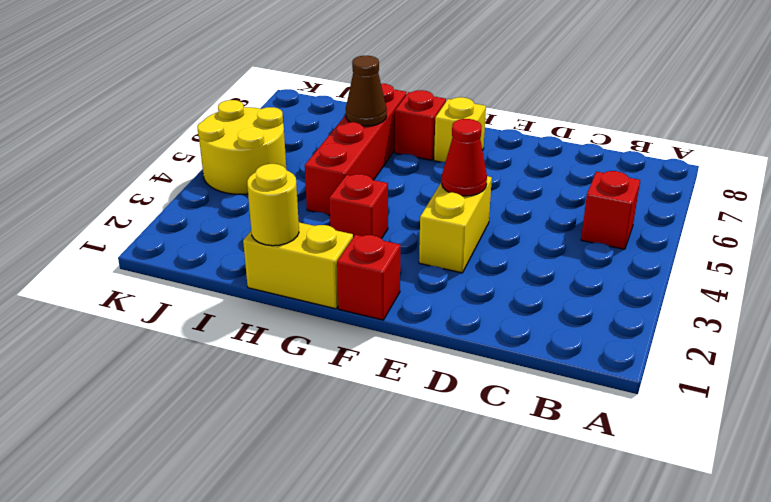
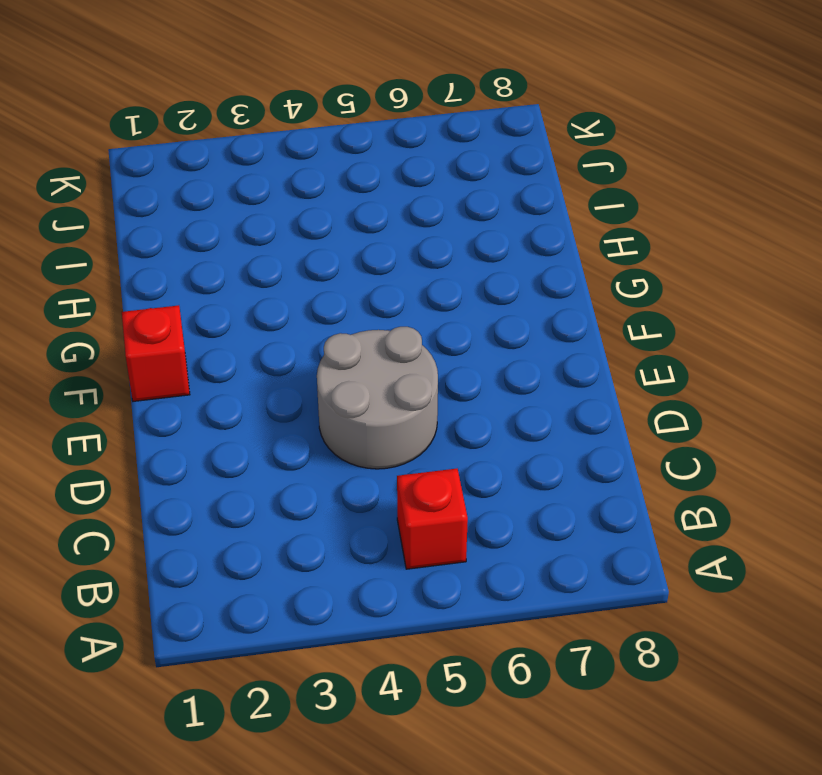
grey round brick D4:E5 level 1 -> yellow brick E3:E4 level 1
none -> yellow brick F7 level 1
none -> yellow brick G1:H1 level 1
none -> red brick G3 level 1

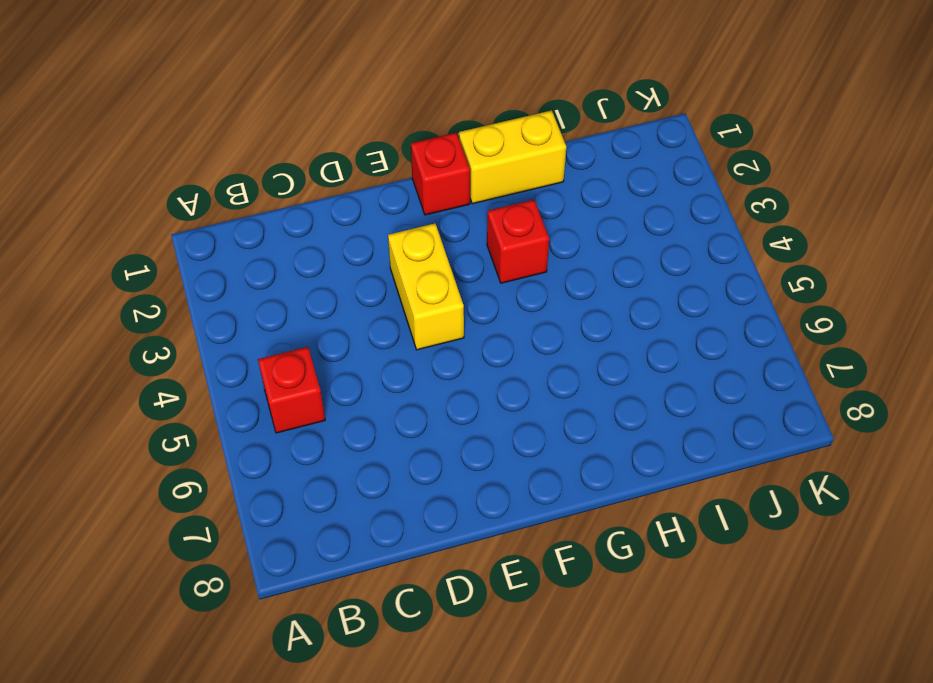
none -> yellow brick F7 level 1
none -> red brick G7 level 1
none -> red brick H4:H7 level 1

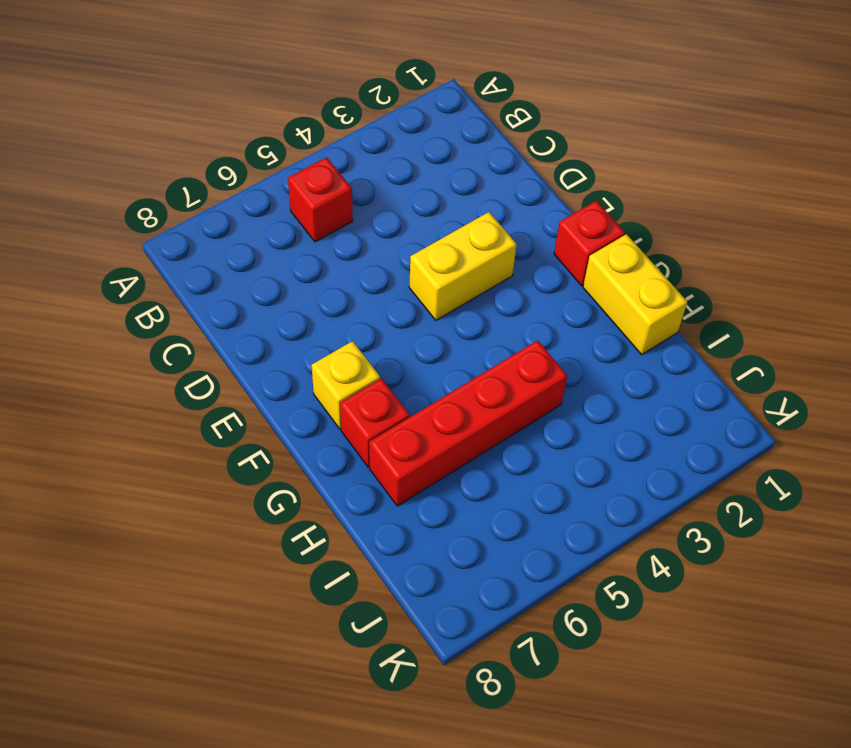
none -> red brick G3 level 1
none -> yellow round brick J4:K5 level 1
none -> red cone E4 level 2

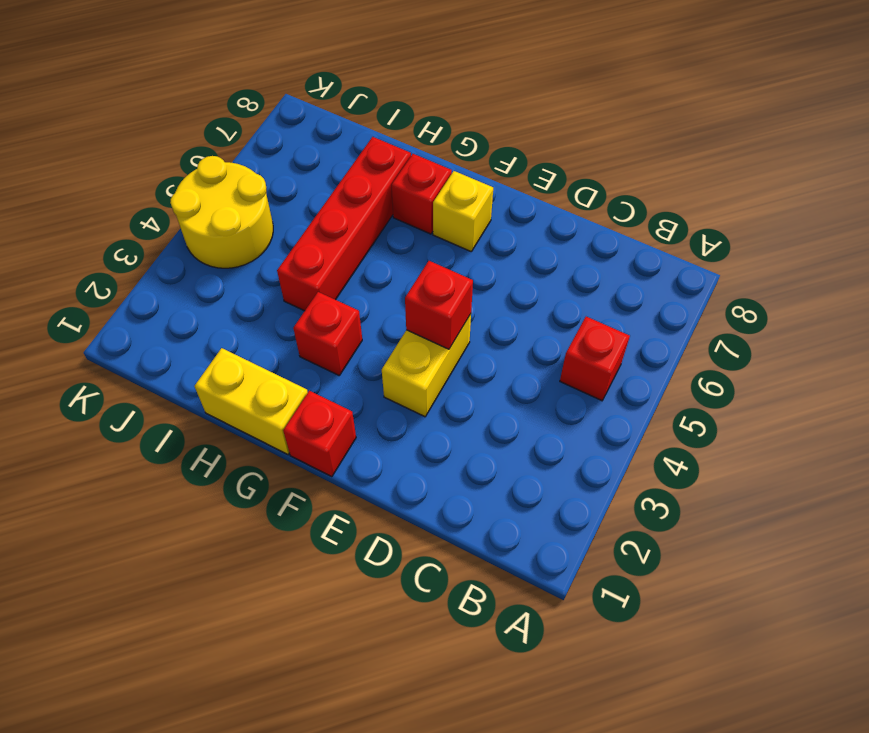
red brick E4 level 2 -> red cone E4 level 2
none -> yellow round brick H1 level 2
none -> brown cone H6 level 2

